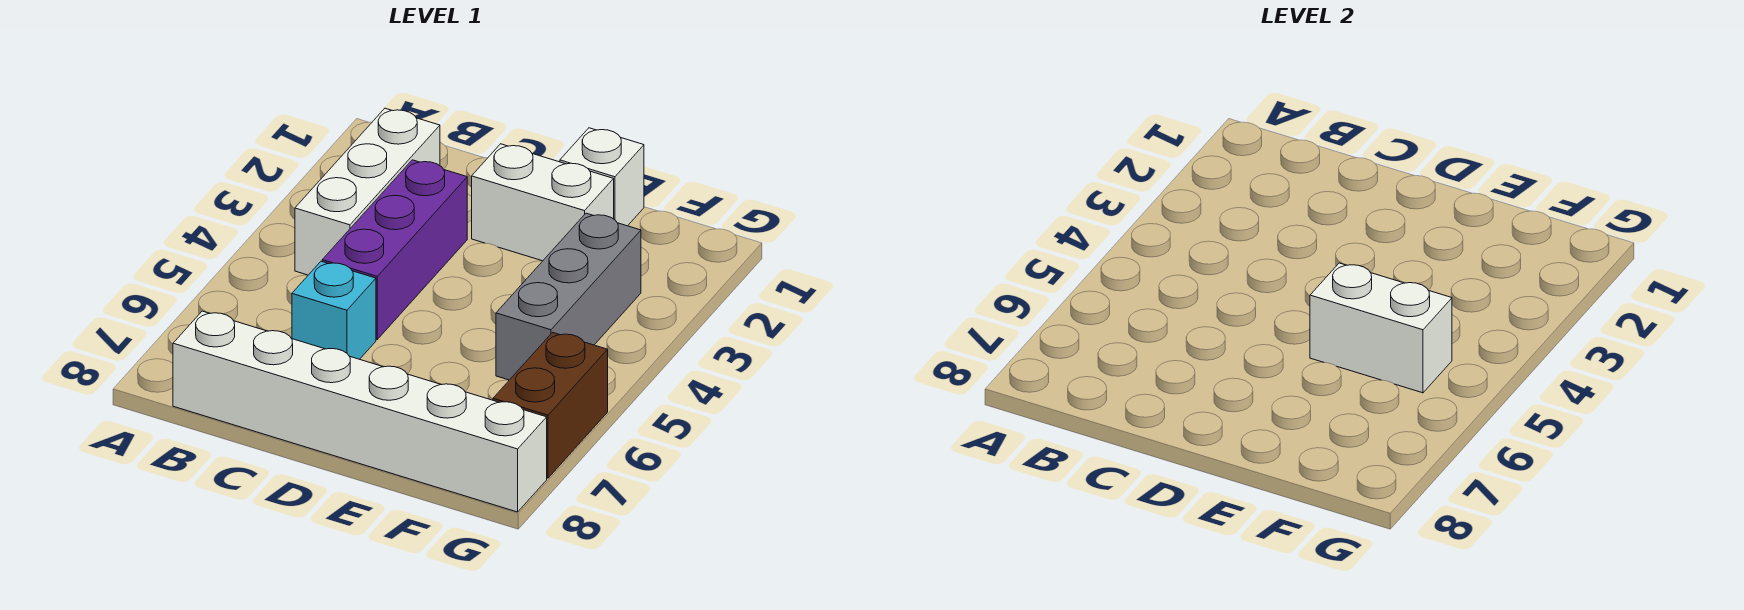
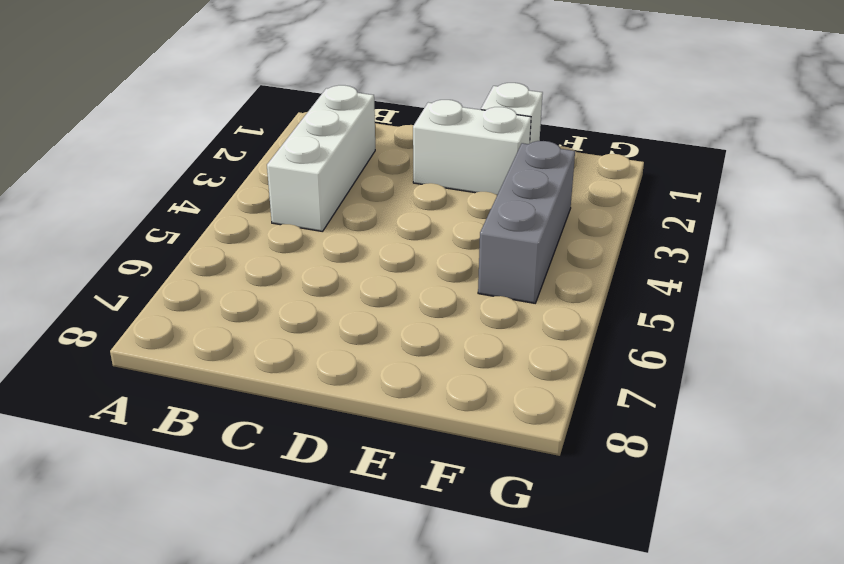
none -> white brick B8:G8 level 1
none -> purple brick C3:C5 level 1

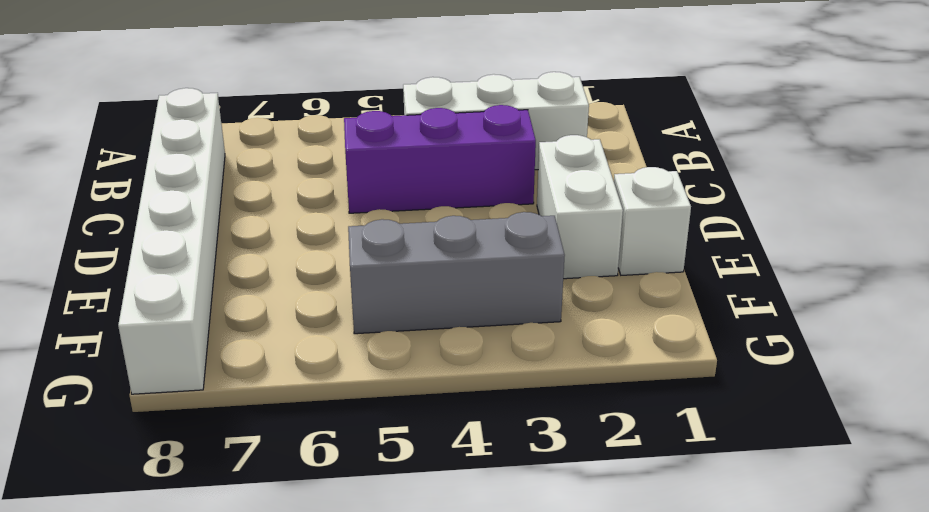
none -> cyan brick C6 level 1
none -> brown brick G6:G7 level 1

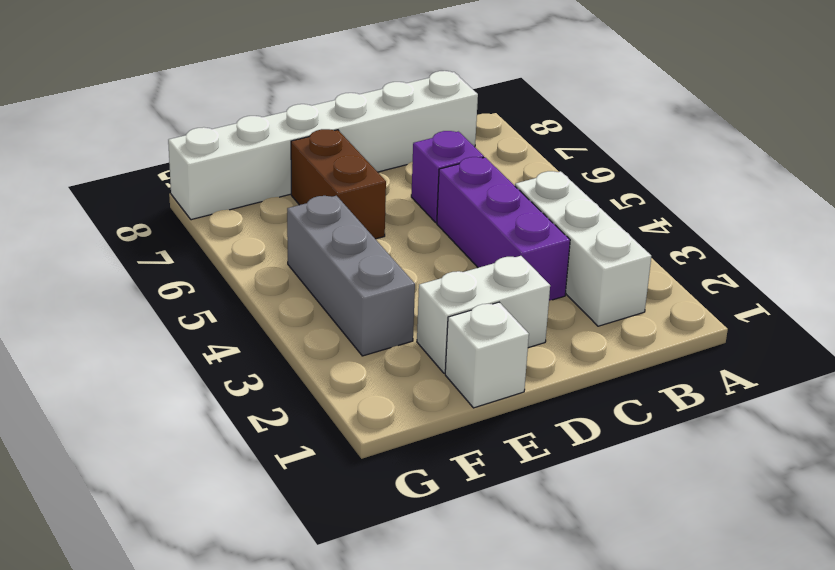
purple brick C6 level 1 -> cyan brick C6 level 1
brown brick E6:E7 level 1 -> brown brick G6:G7 level 1
none -> white brick E5:F5 level 2

